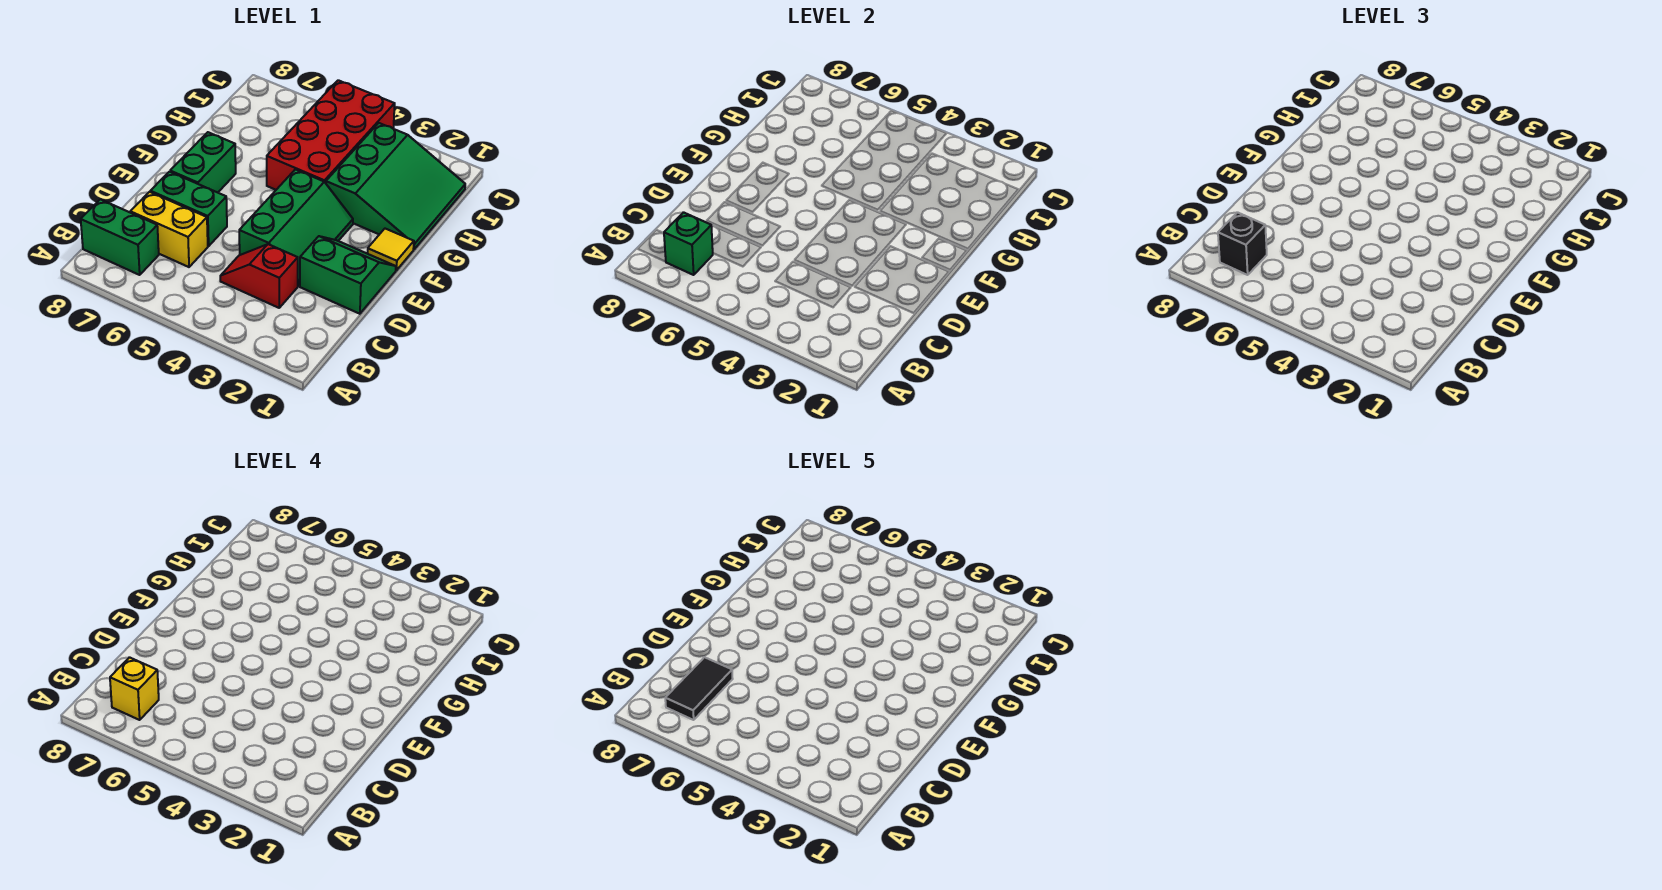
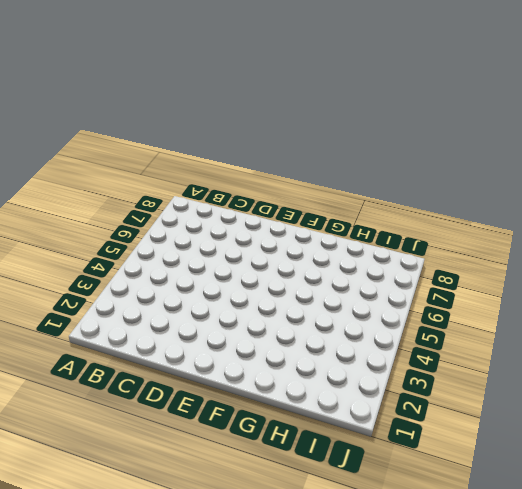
none -> green brick B7:B8 level 1
none -> red slope C3:C4 level 1 top 3
none -> yellow brick C6:C7 level 1

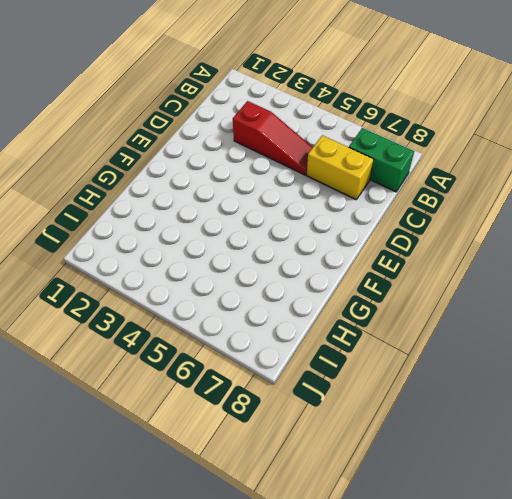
red slope C3:C5 level 1 top 3 -> red slope C3:C4 level 1 top 3
none -> green slope D1:E2 level 1 top D
none -> green slope D3:F4 level 1 top 4
none -> green brick D6:D7 level 1

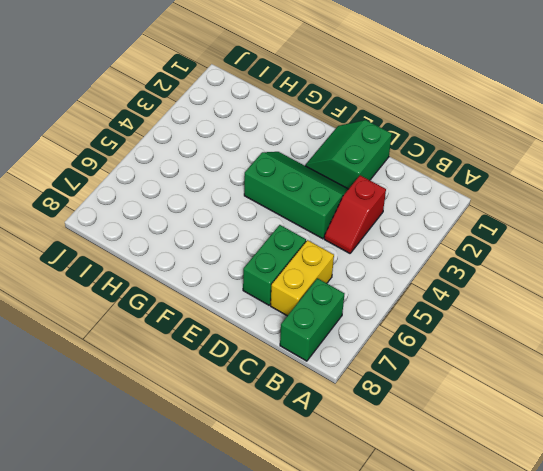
none -> green brick E7:F7 level 1
none -> yellow tile F1 level 1
none -> green slope G1:I3 level 1 top 3

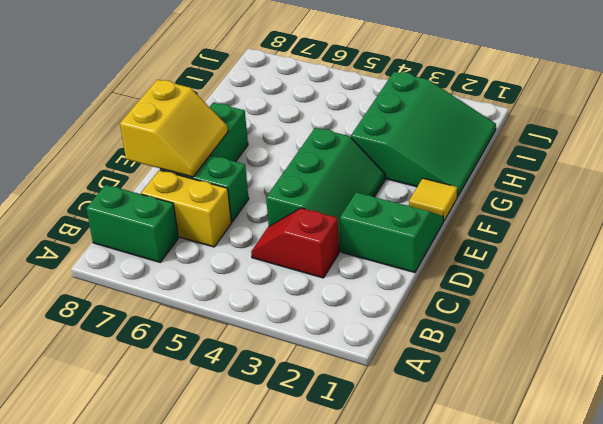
yellow slope D7:E8 level 2 top 8 -> none
none -> red brick G4:J5 level 1
none -> green brick B7 level 2
none -> black brick B7 level 3

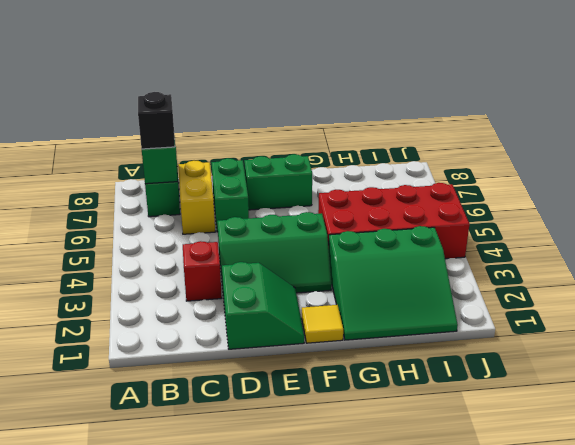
none -> yellow brick B7 level 4
none -> black tile B7:C7 level 5

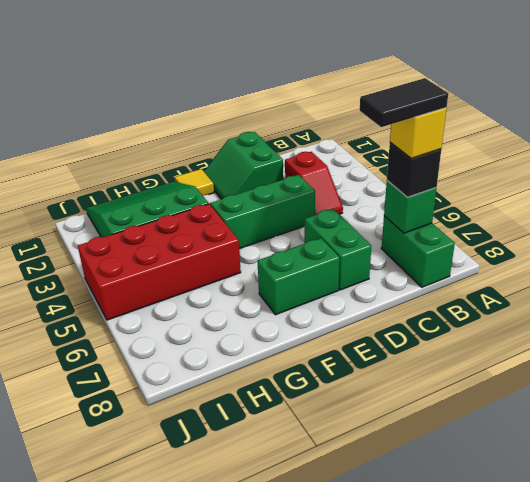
none -> yellow brick C6:C7 level 1

